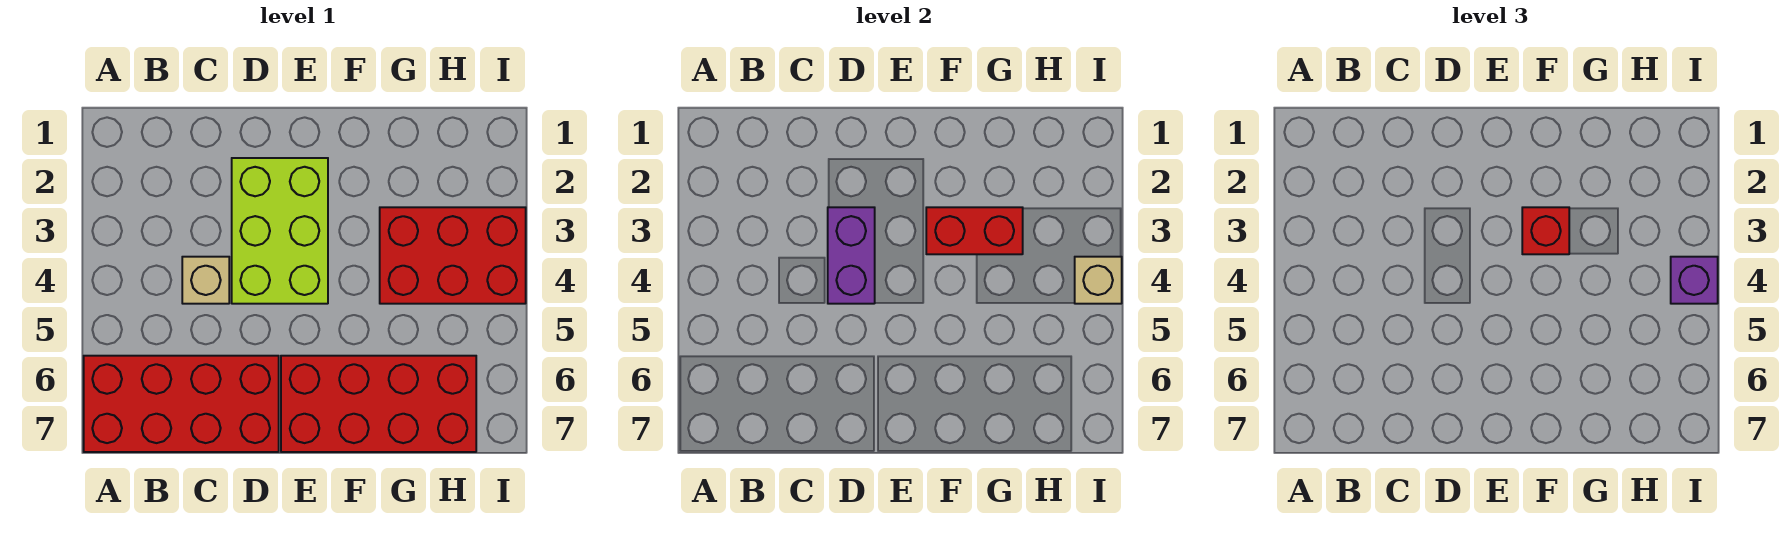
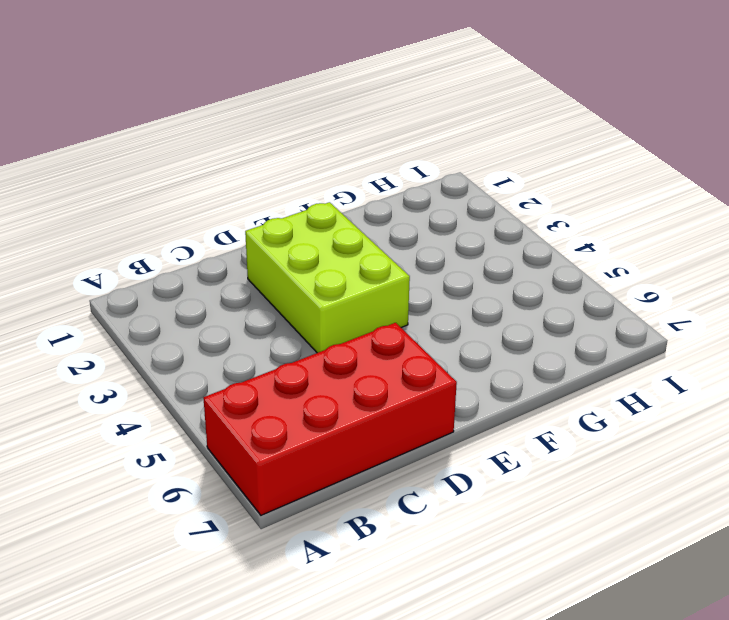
none -> tan brick C4 level 1
none -> red brick E6:H7 level 1

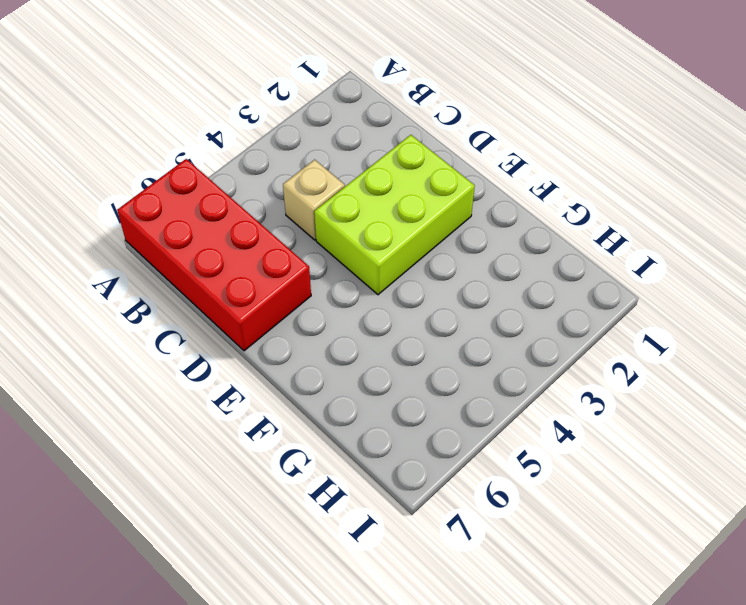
none -> red brick E6:H7 level 1
none -> red brick G3:I4 level 1

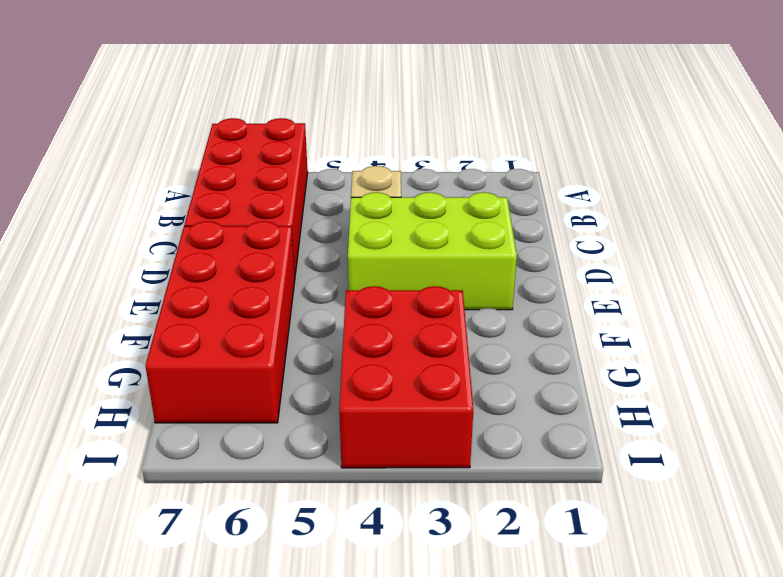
none -> purple brick D3:D4 level 2
none -> red brick F3:G3 level 2

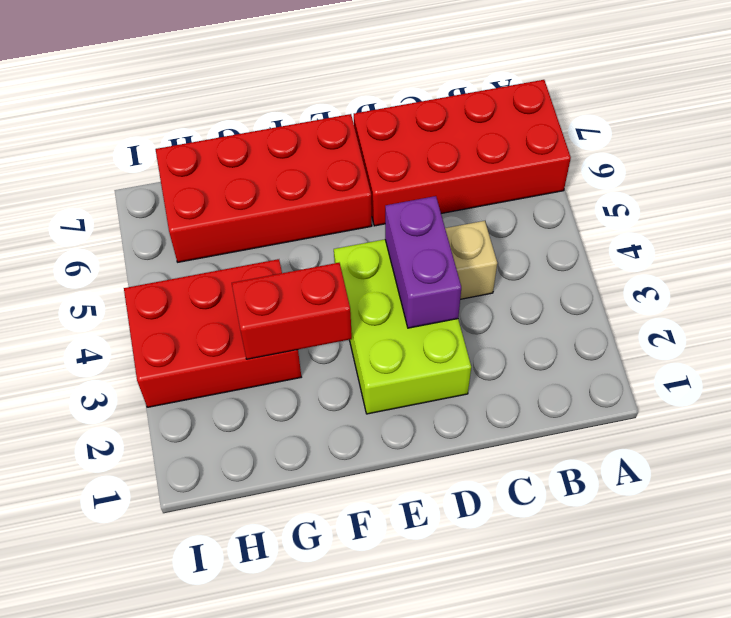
none -> tan brick I4 level 2
none -> red brick F3 level 3

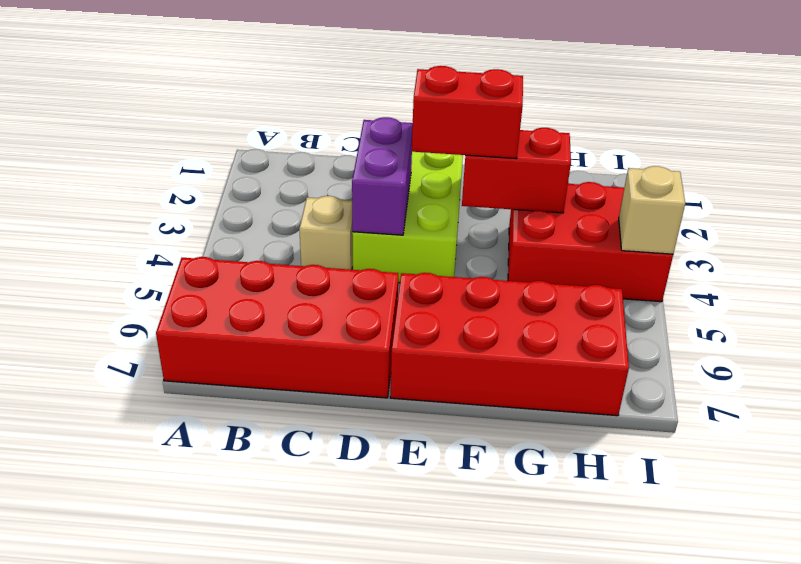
red brick E3:F3 level 3 -> red brick F3 level 3
none -> purple brick I4 level 3

